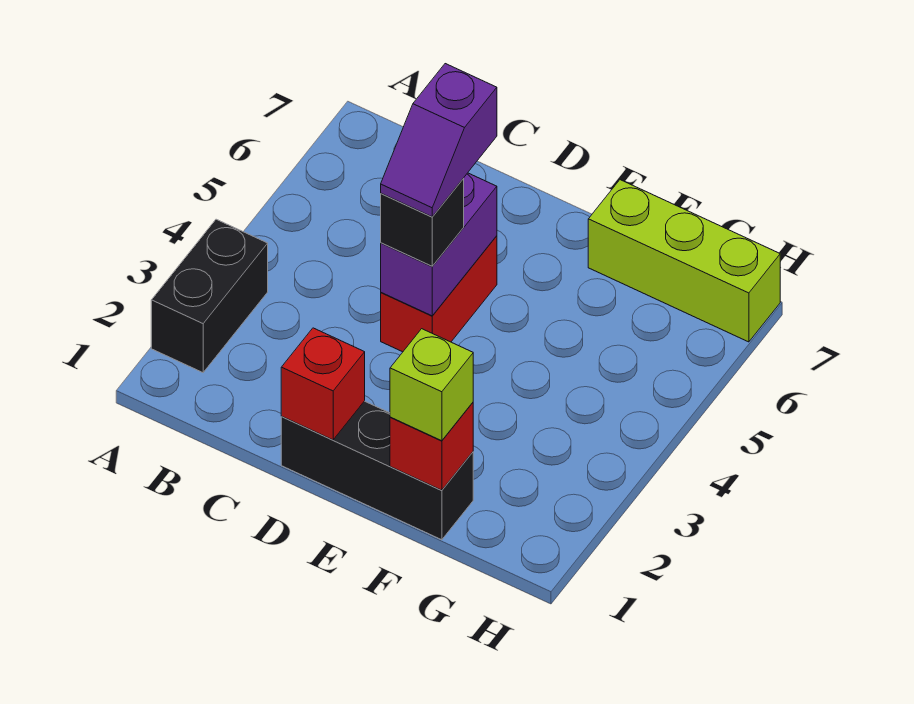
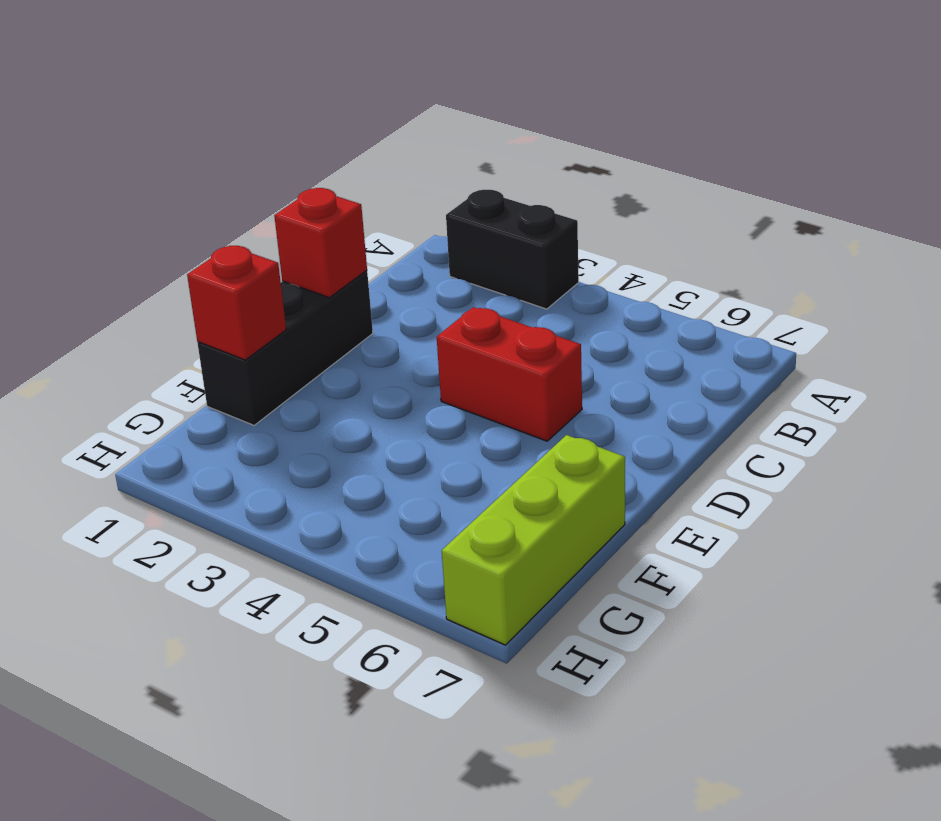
none -> purple brick D4:D5 level 2
none -> black brick D4 level 3

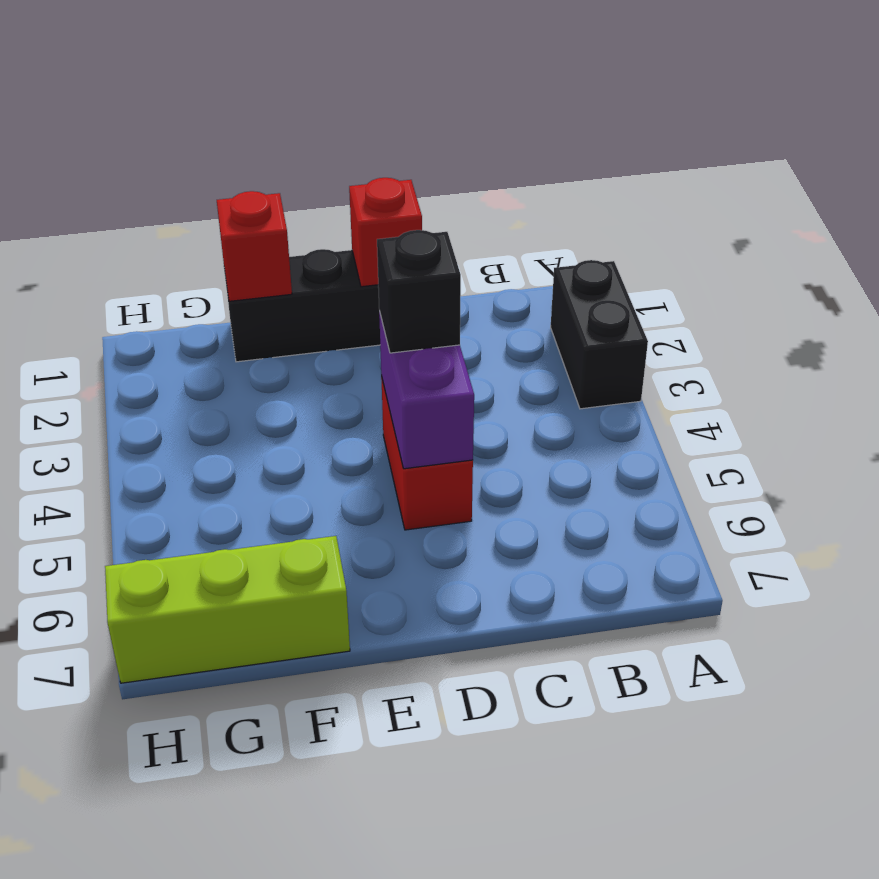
none -> lime brick F1 level 3
none -> purple slope D4:D5 level 4 top 5

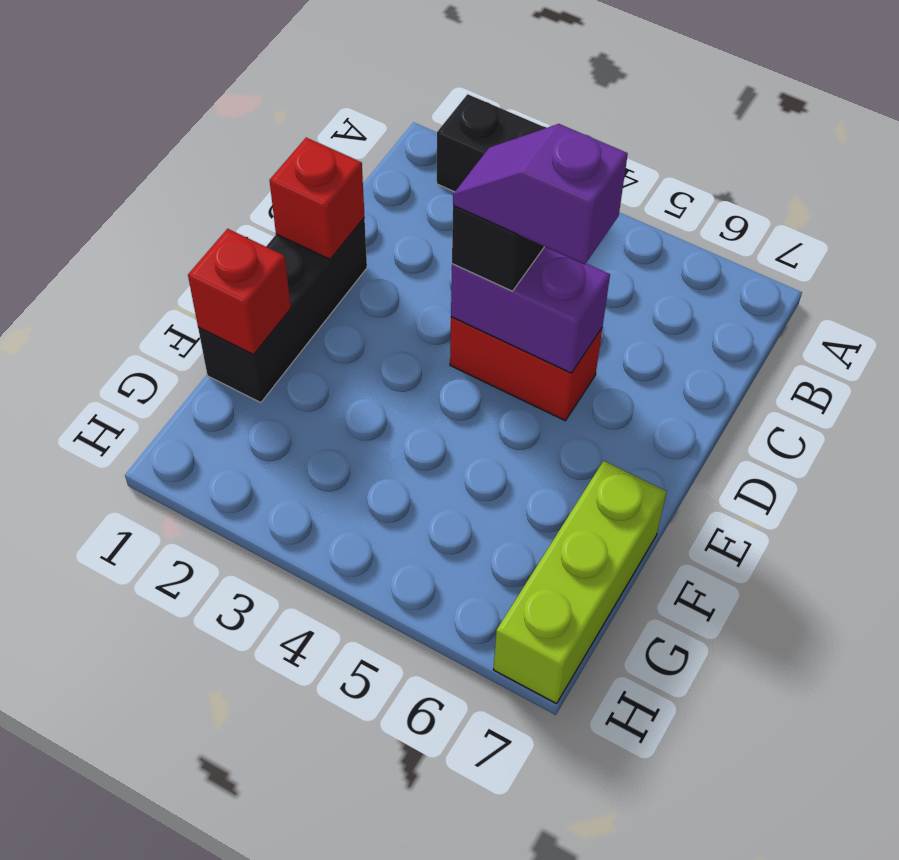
none -> lime brick F1 level 3

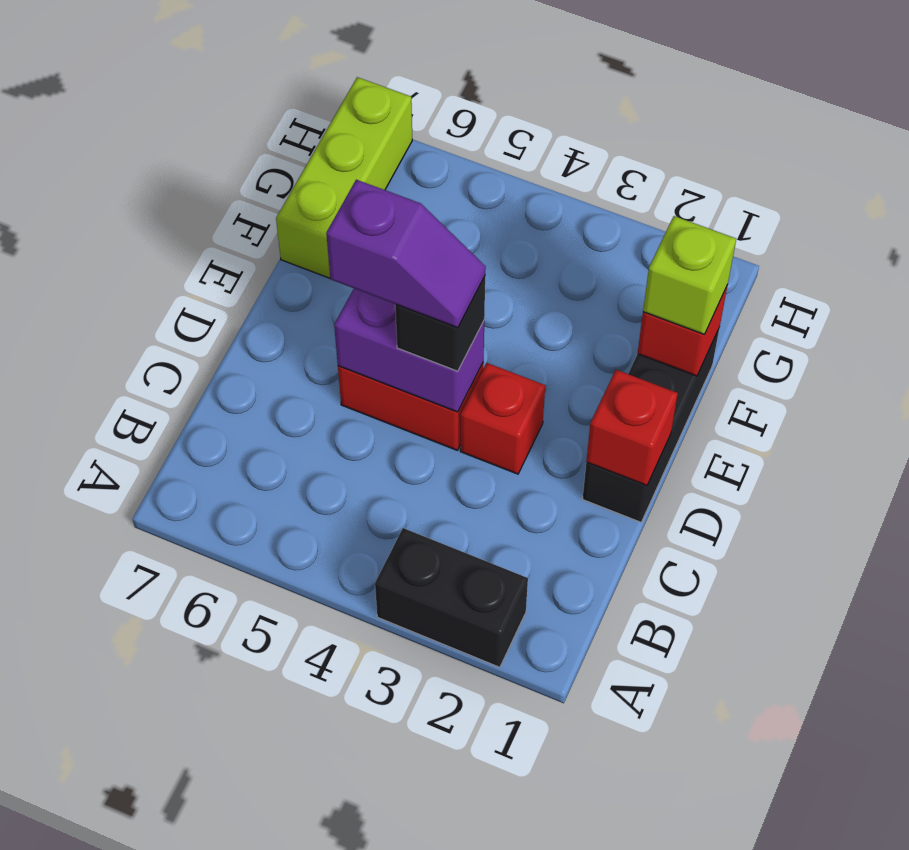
red brick D3 level 1 -> none

